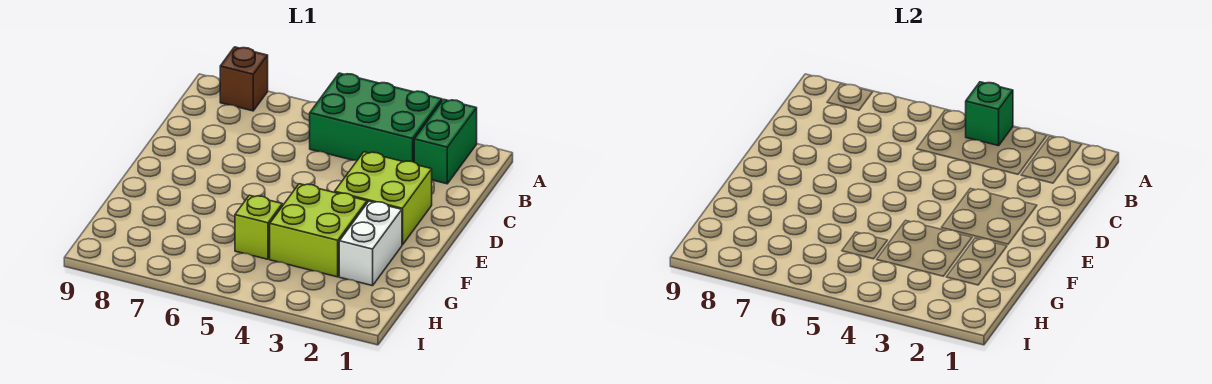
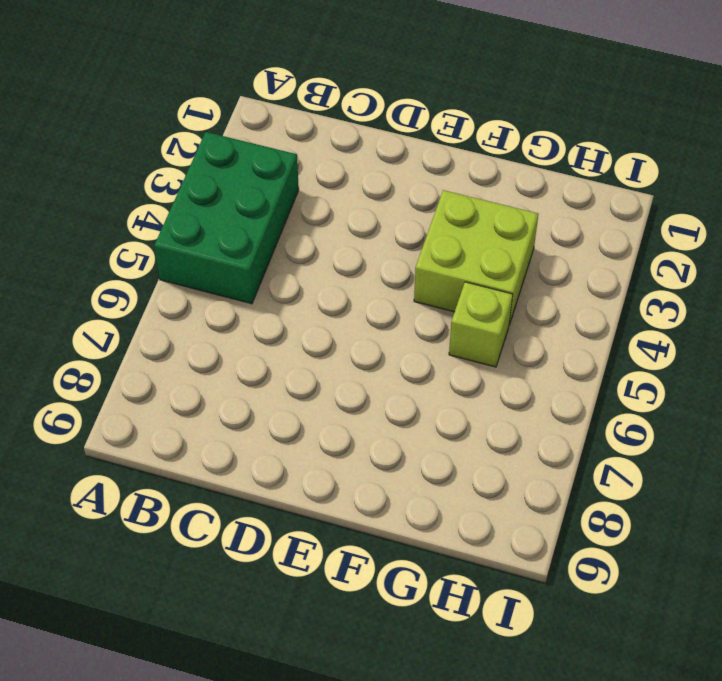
none -> green brick A2:B2 level 1
none -> brown brick A8 level 1

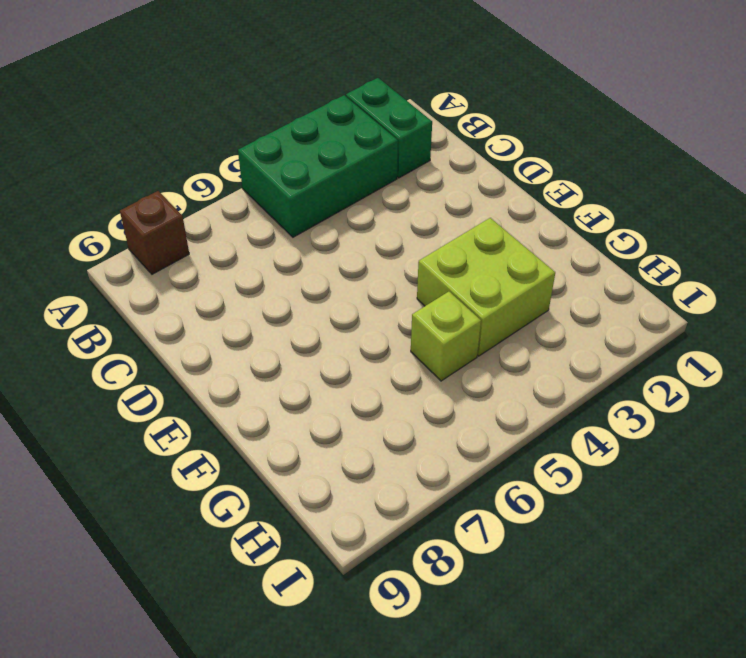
none -> lime brick D2:E3 level 1
none -> white brick F2:G2 level 1

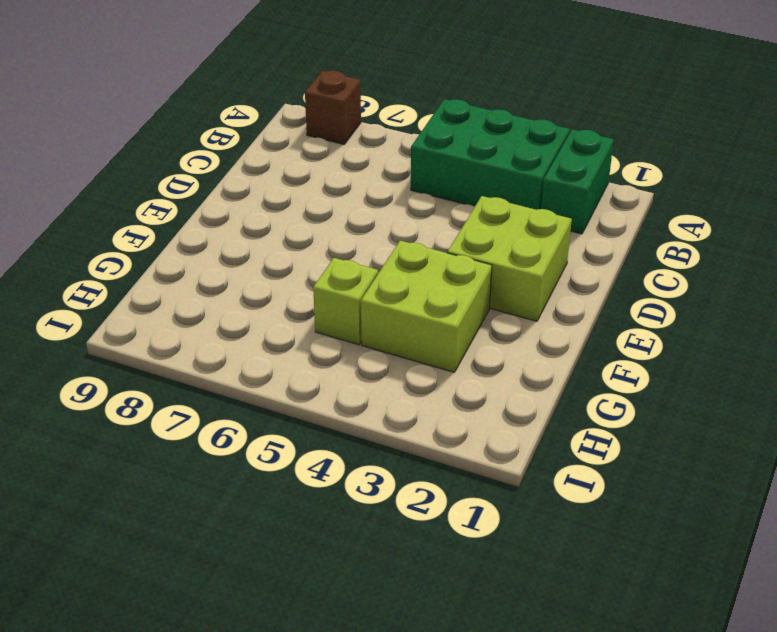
none -> white brick F2:G2 level 1
none -> green brick A4 level 2

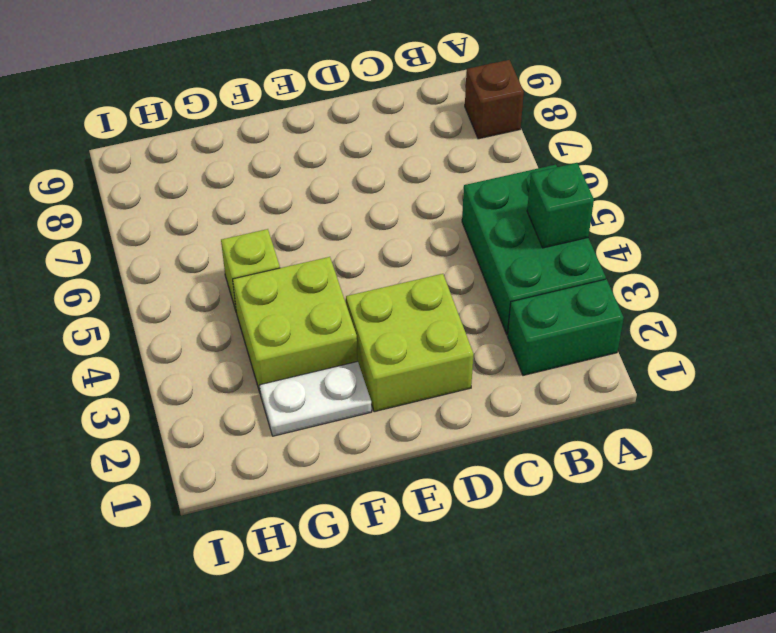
white plate F2:G2 level 1 -> white brick F2:G2 level 1

